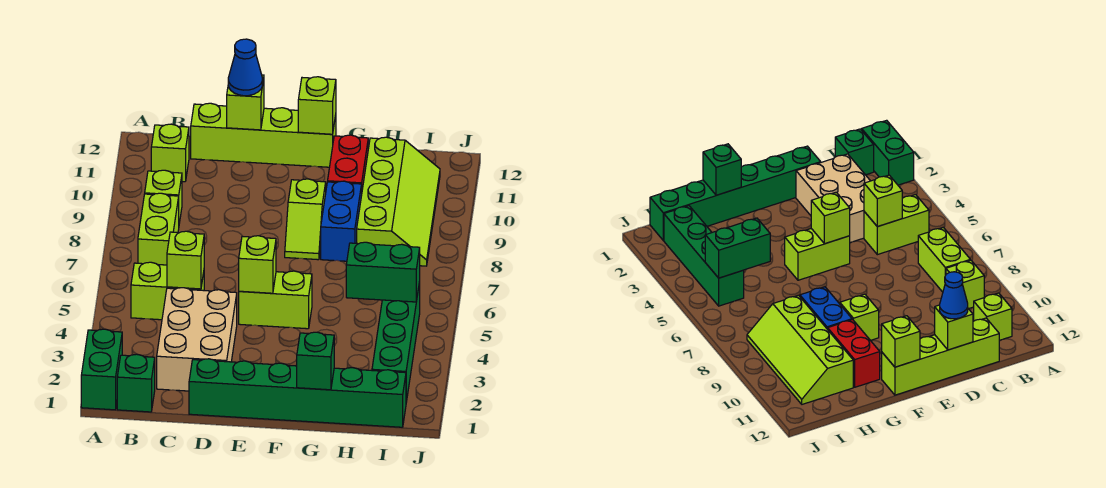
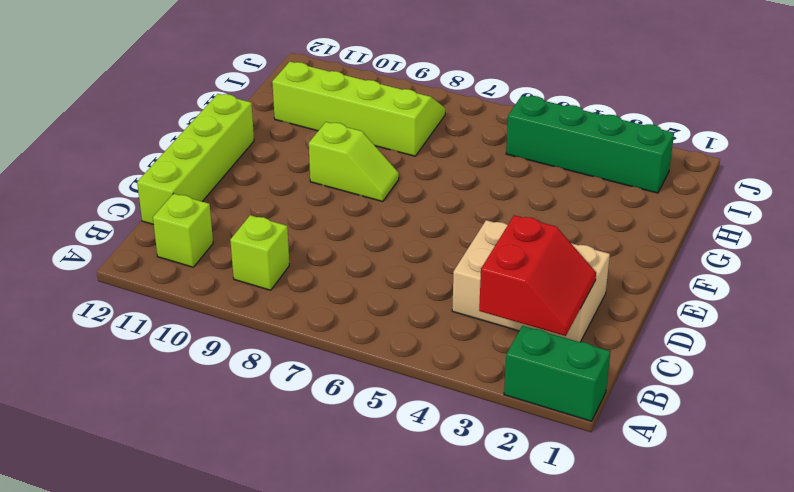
red slope B2:C3 level 2 top 3 -> none
none -> green brick B1 level 1
none -> lime brick B5:C5 level 1
none -> lime brick B7:B8 level 1

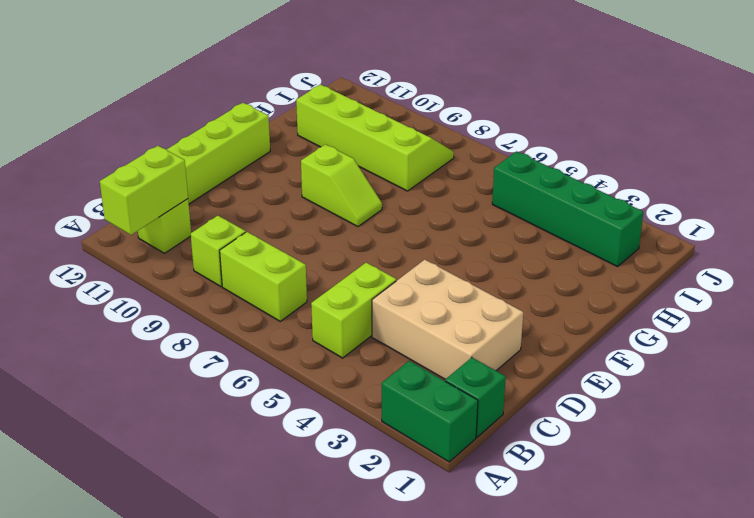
lime brick A11:B11 level 2 -> lime brick E5:F5 level 1
none -> green brick D1:I1 level 1
none -> blue brick G8:G9 level 1
none -> red brick G10:G11 level 1

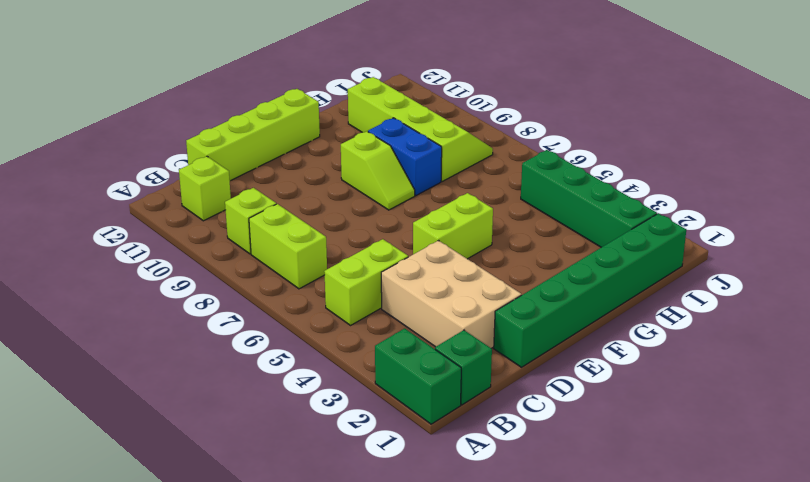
none -> red brick G10:G11 level 1
none -> lime brick C5 level 2
none -> lime brick D12 level 2

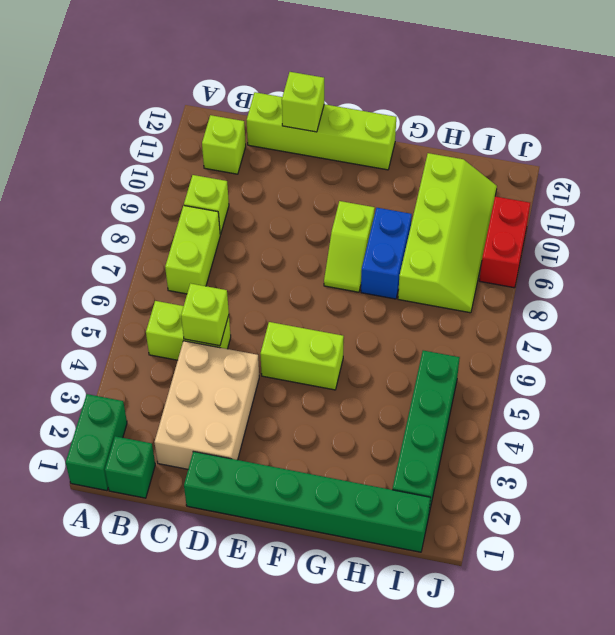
red brick J9:J10 level 1 -> red brick G10:G11 level 1
none -> lime brick E5 level 2
none -> lime brick F12 level 2
none -> green brick G1 level 2

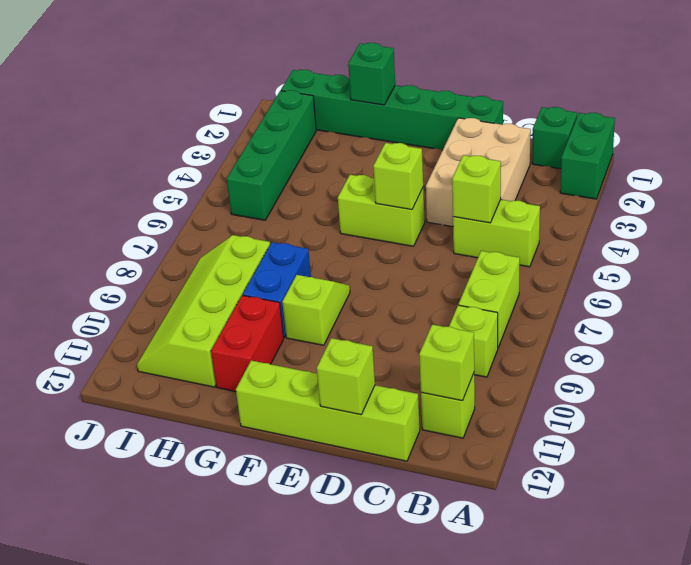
lime brick B11 level 2 -> lime brick F12 level 2
none -> green brick H5:I5 level 2
none -> blue cone D12 level 3

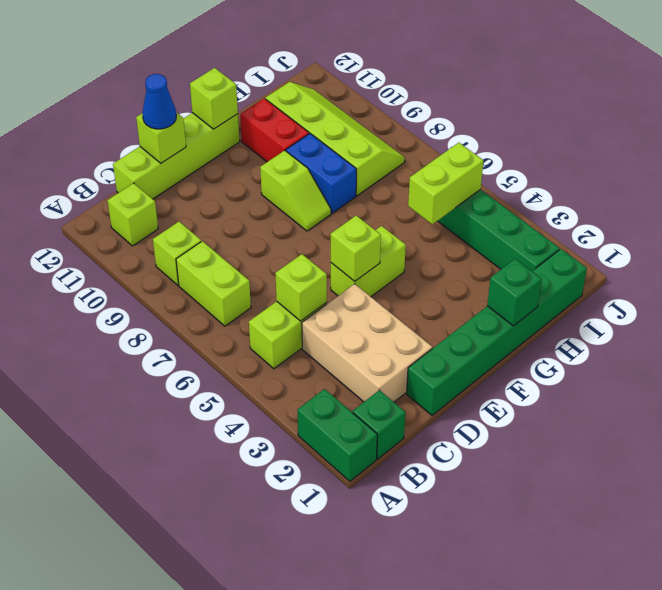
lime brick H5:I5 level 2 -> green brick H5:I5 level 2

